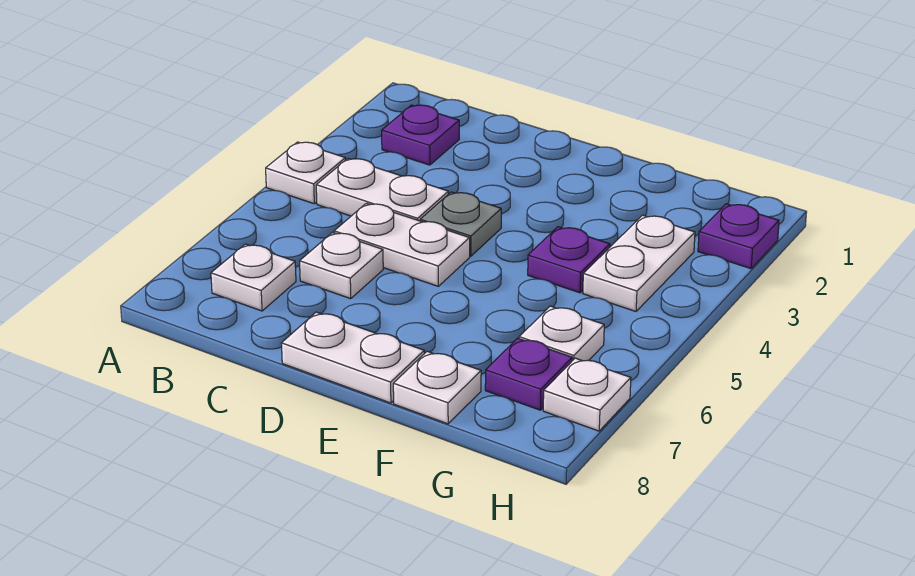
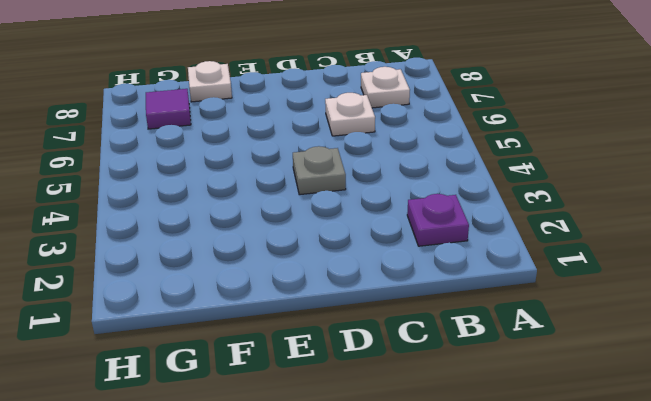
purple tile G7 level 1 -> purple plate G7 level 1
none -> white plate A4 level 1
none -> white plate B4:C4 level 1
none -> white plate C5:D5 level 1

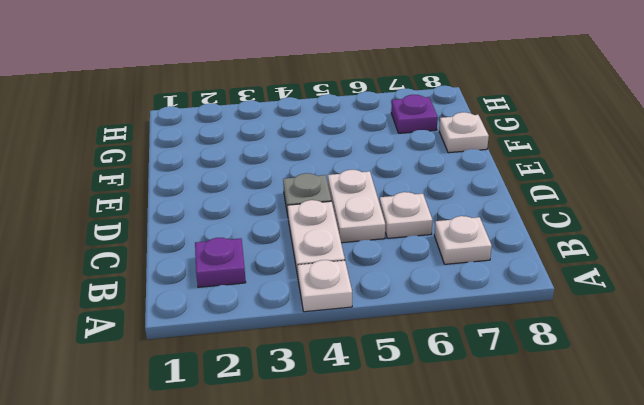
none -> white plate D8:E8 level 1
none -> purple plate F4 level 1
none -> white plate G3:G4 level 1

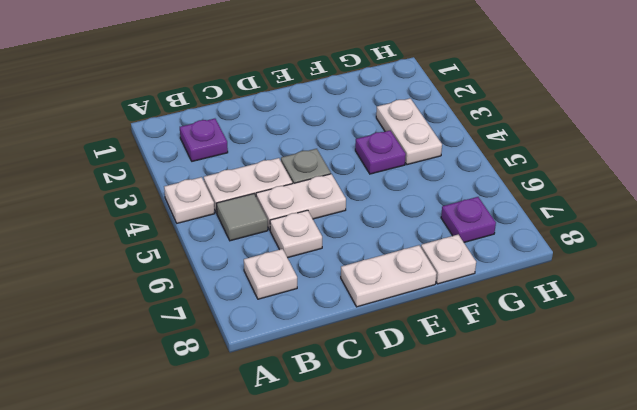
grey tile B5 level 1 -> none
none -> white plate G6 level 1
none -> purple plate H2 level 1
none -> white plate H7 level 1

